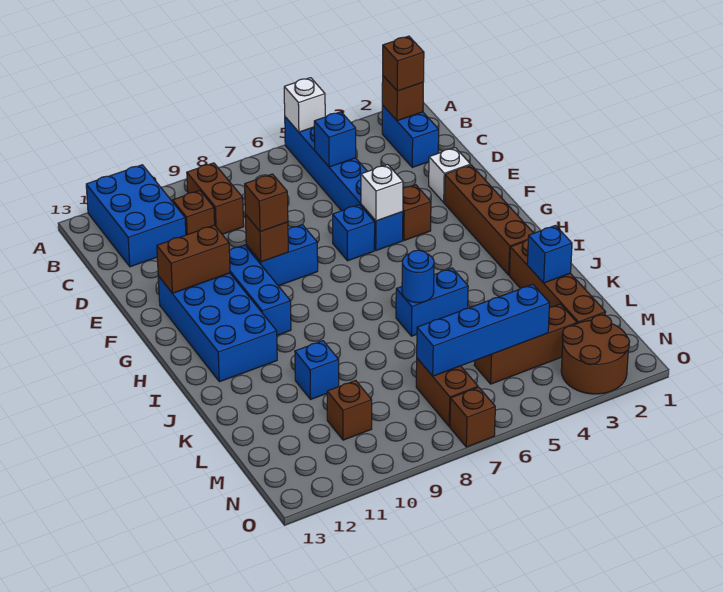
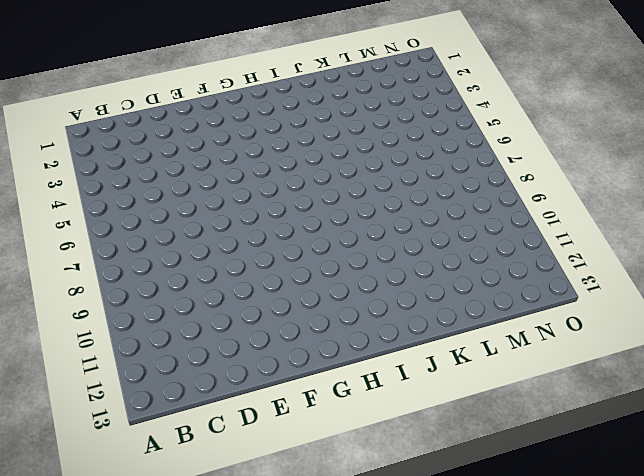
none -> blue brick A5:F5 level 1
none -> blue brick A11:C12 level 1
none -> blue brick B2:C2 level 1
none -> brown brick B9:C9 level 1

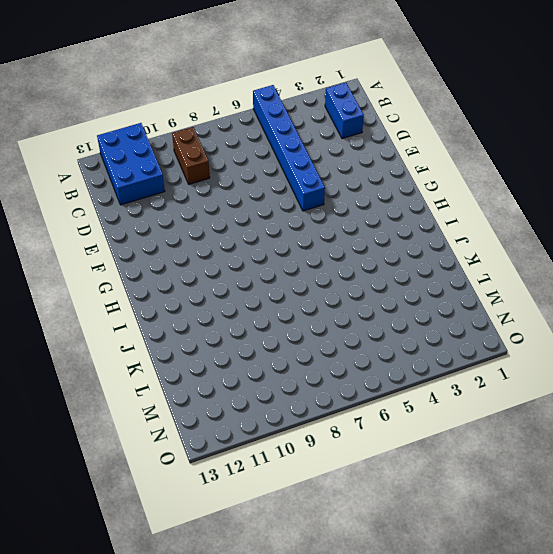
none -> brown brick C10 level 1
none -> white brick E2 level 1
none -> brown brick F2:I2 level 1
none -> brown brick F4 level 1

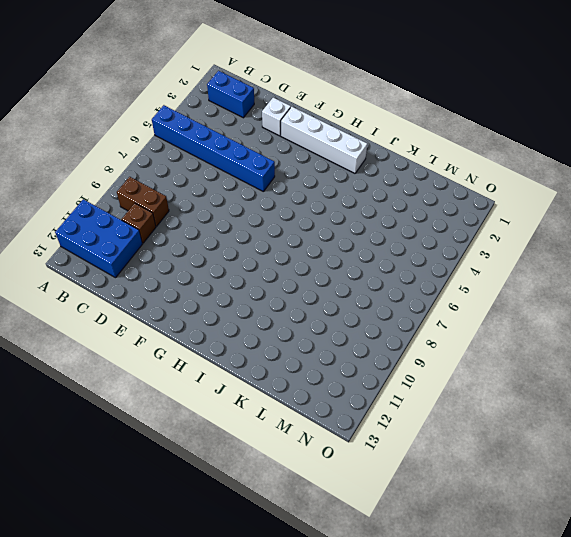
white brick F2:I2 level 1 -> brown brick F2:I2 level 1
none -> brown brick F4 level 1
none -> blue brick F6 level 1
none -> blue brick F8:F9 level 1
none -> blue brick F10:H10 level 1

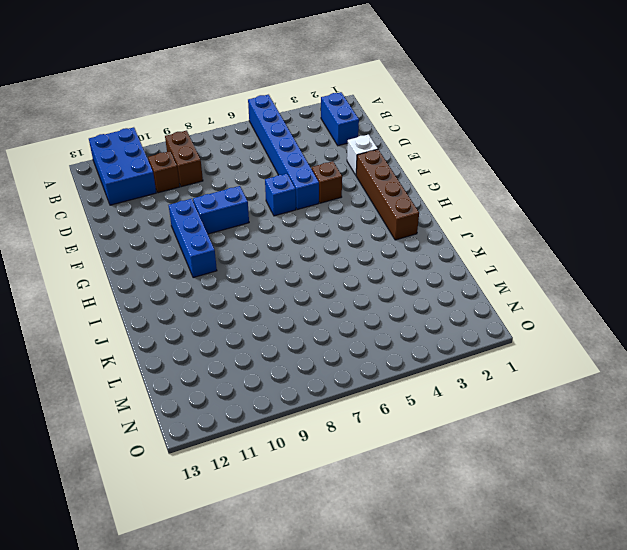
none -> blue brick F11:I12 level 1
none -> brown brick J2:M2 level 1
none -> blue brick J5:J6 level 1
none -> blue brick K10 level 1

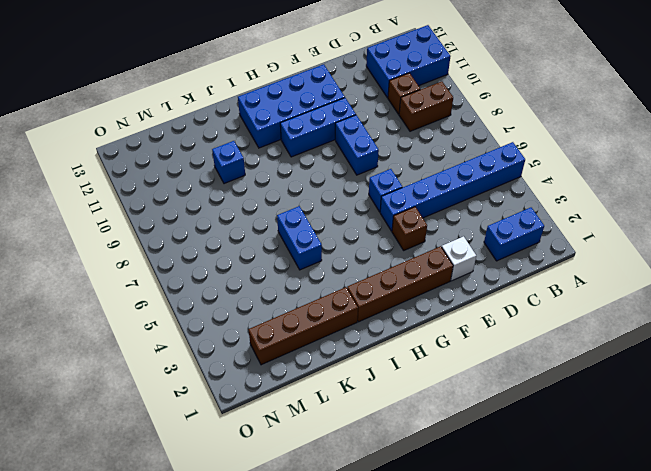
none -> brown brick M3:M5 level 1
none -> brown brick M7:N7 level 1
none -> brown brick M10 level 1
none -> brown round brick N2:O3 level 1

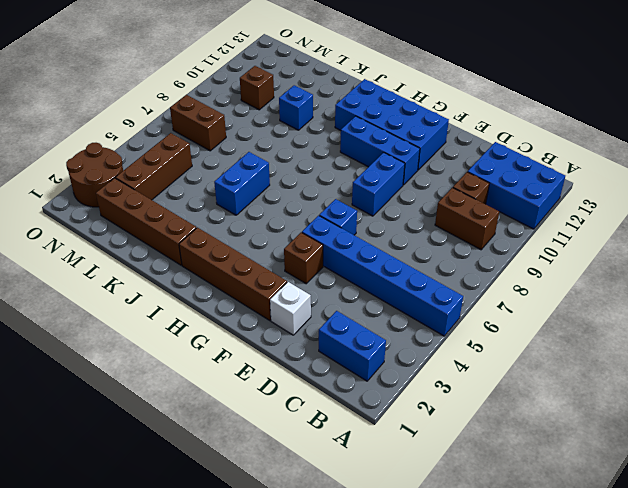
none -> brown brick O7 level 1
none -> white brick A5 level 2
none -> brown brick B2 level 2
none -> blue brick C5 level 2

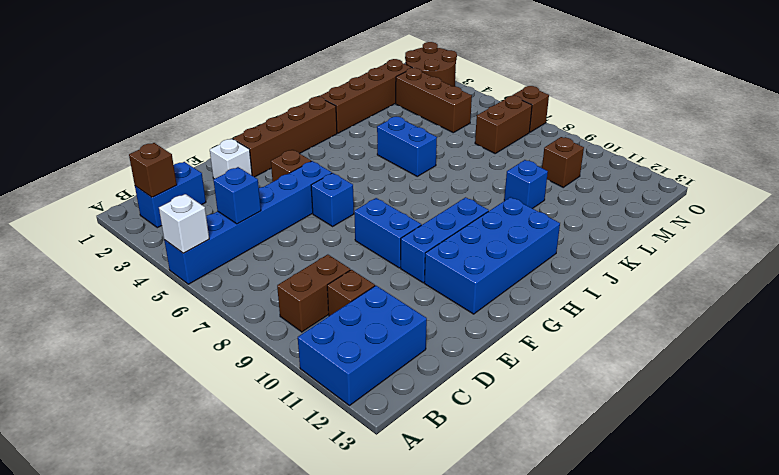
none -> white brick F5 level 2
none -> brown brick F9 level 2
none -> brown brick F11:F12 level 2
none -> blue round brick J6 level 2

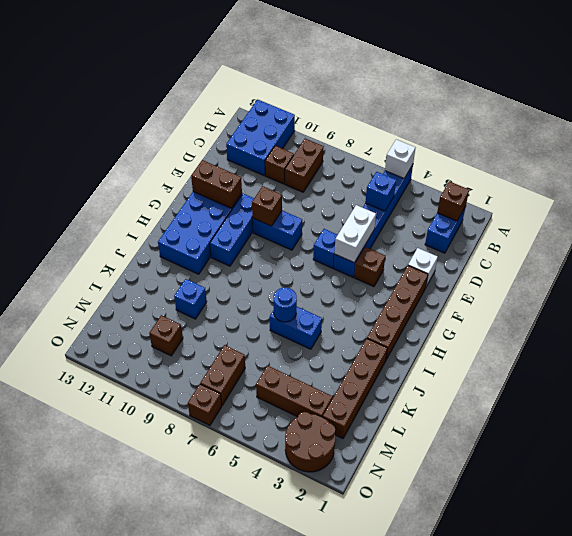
white brick E5:F5 level 2 -> white brick F5 level 2
none -> blue brick K2 level 2
none -> blue brick M4:M7 level 2
none -> brown brick B2 level 3
none -> brown brick F9 level 3

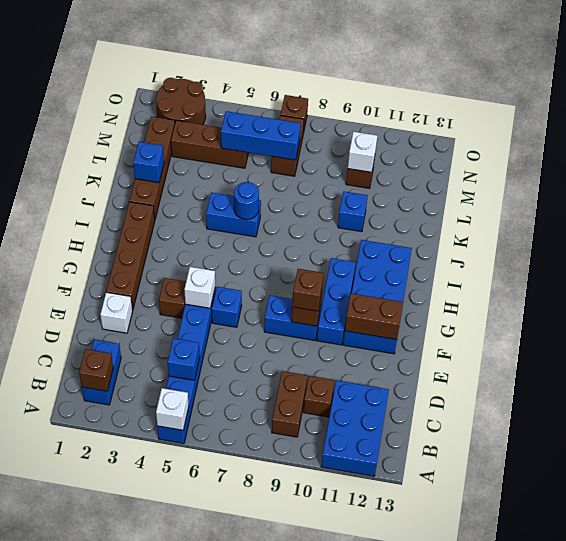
blue brick M5:M7 level 2 -> blue brick M4:M7 level 2
white brick M10 level 2 -> none
none -> brown brick B2 level 3

